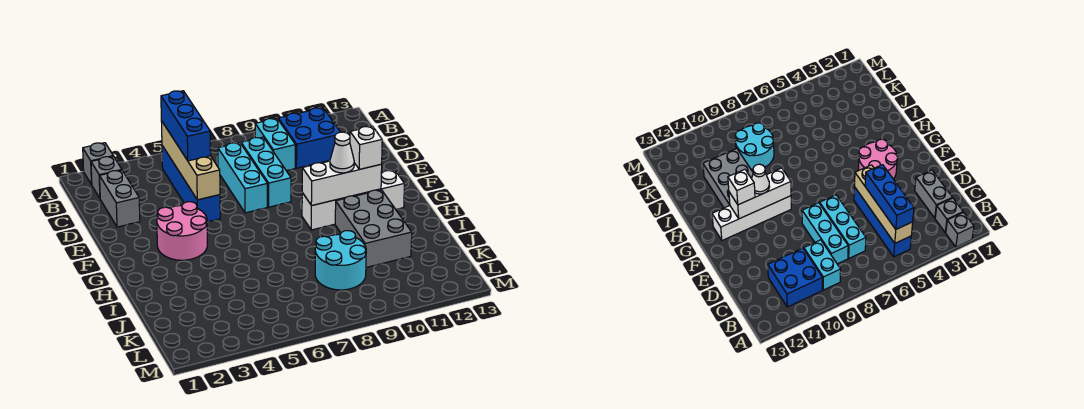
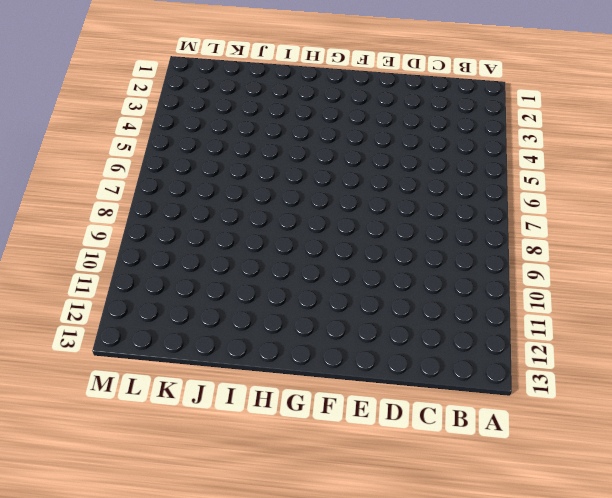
none -> grey brick A2 level 1
none -> grey brick B2 level 1
none -> blue brick B5:E5 level 1

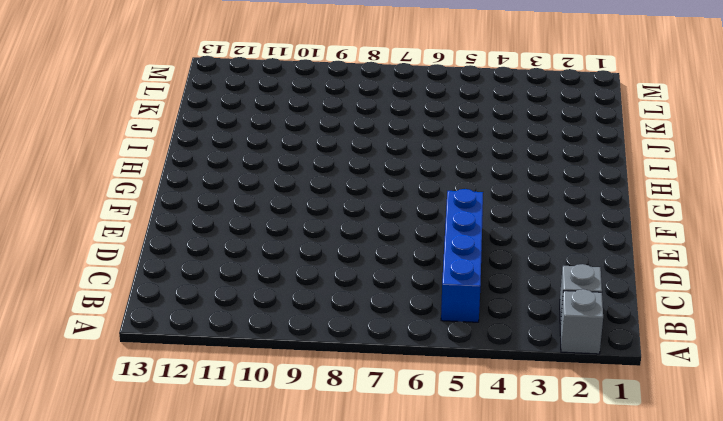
none -> cyan brick B9:C9 level 1
none -> blue brick B10:C11 level 1
none -> grey brick C2:D2 level 1

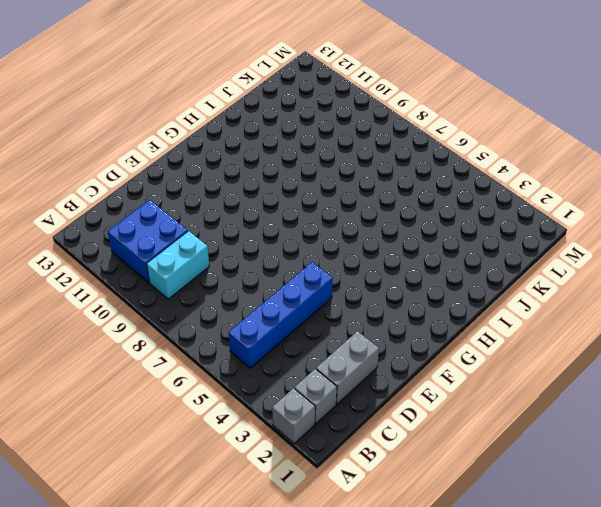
none -> cyan brick C7:E7 level 1
none -> cyan brick C8:E8 level 1
none -> pink round brick F3:G4 level 1

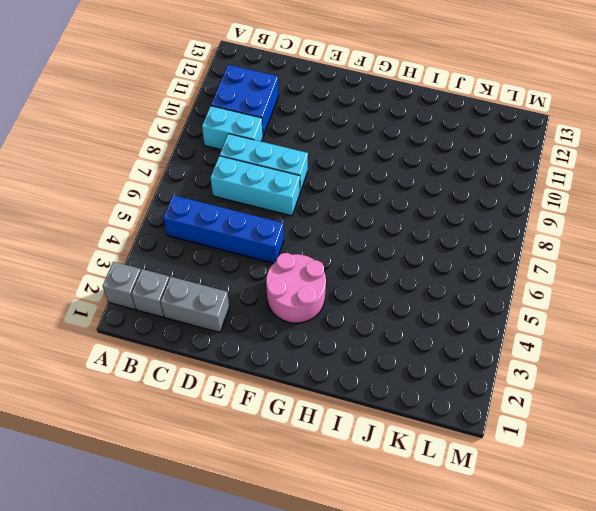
none -> white brick G9:G12 level 1
none -> grey brick H10:J11 level 1
none -> cyan round brick J8:K9 level 1

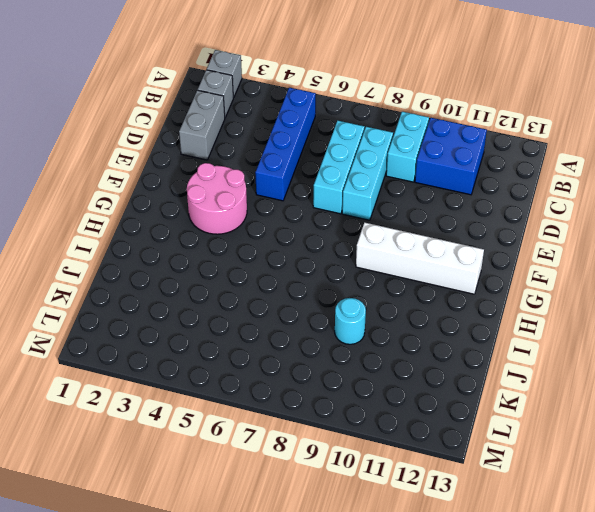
cyan round brick J9 level 1 -> cyan round brick J8:K9 level 1
none -> grey brick H10:J11 level 1
none -> tan brick B5:E5 level 2
none -> white brick G9:G11 level 2

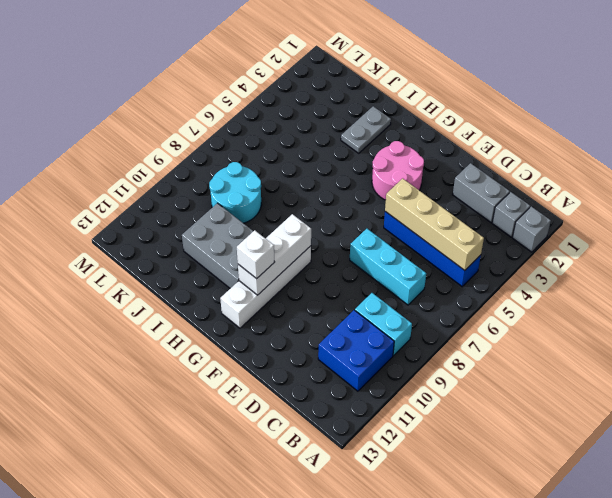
grey plate I2:I3 level 1 -> none
none -> cyan brick C8:E8 level 1
none -> blue brick B5:D5 level 3
none -> white cone G10 level 3

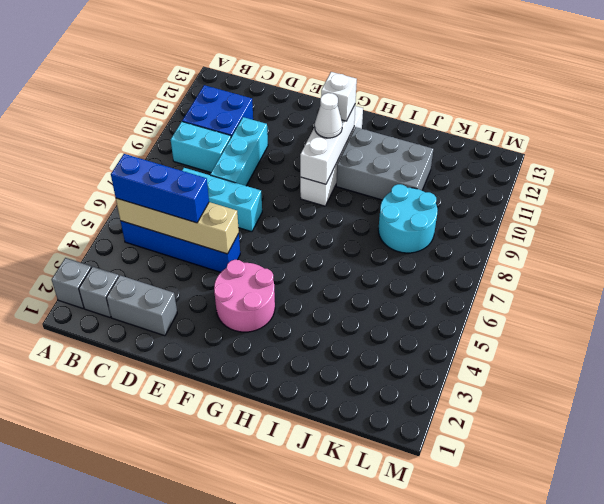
cyan brick D8:D10 level 1 -> cyan brick C8:E8 level 1

